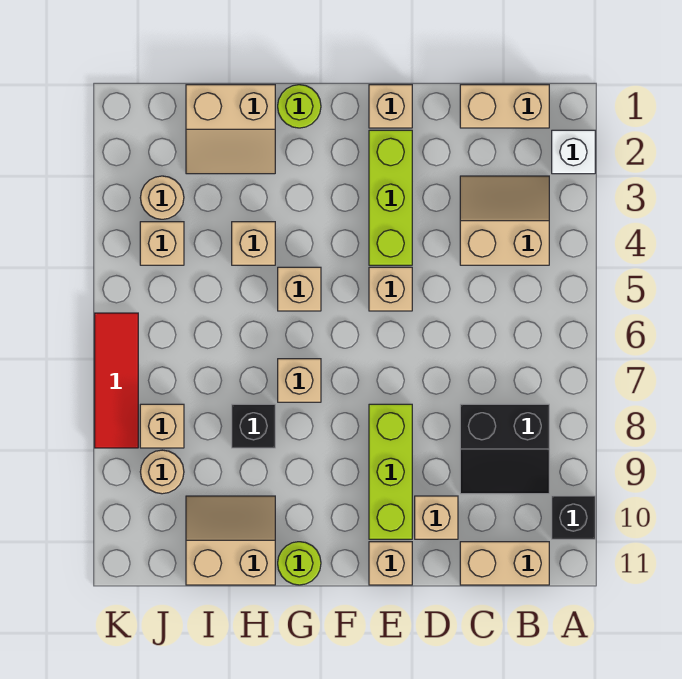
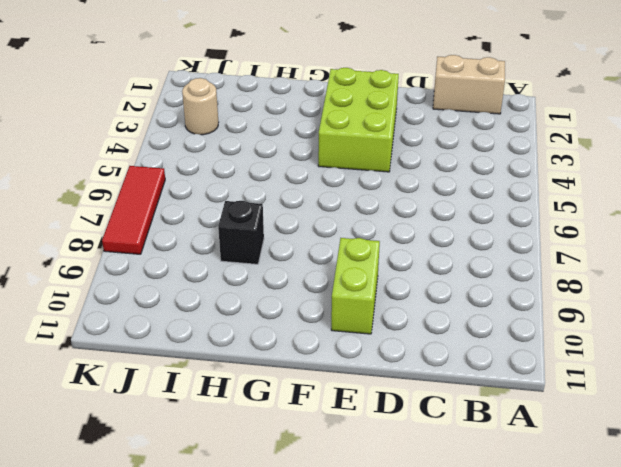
lime brick E2:F4 level 1 -> lime brick E2:E4 level 1
lime brick E9:E10 level 1 -> lime brick E8:E10 level 1
none -> white brick A2 level 1
none -> black brick A10 level 1
none -> tan slope B3:C4 level 1 top 4

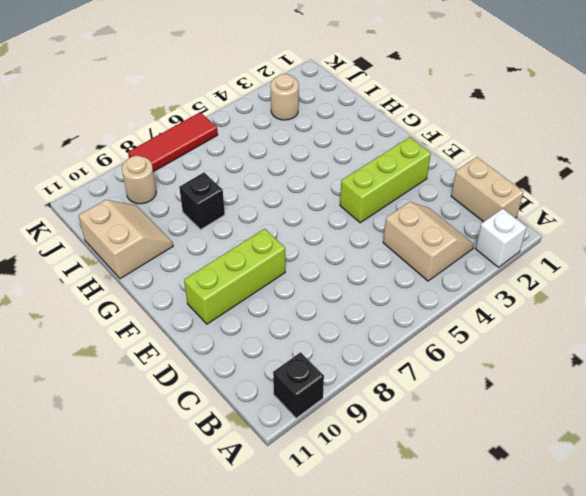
none -> black slope B8:C9 level 1 top 8
none -> tan brick B11:C11 level 1
none -> tan brick D10 level 1

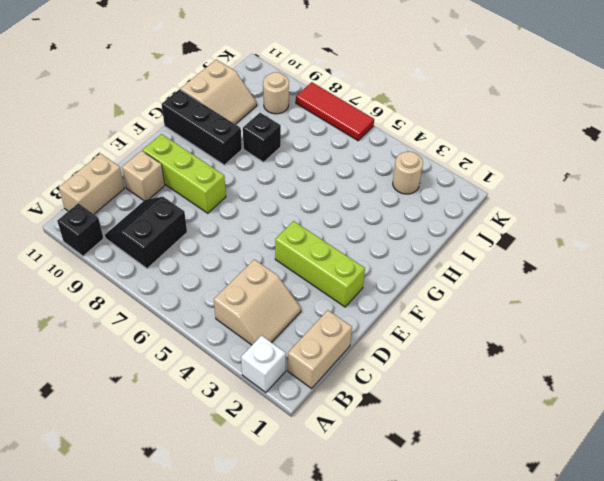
black brick G9:G11 level 1 -> lime round brick G11 level 1
none -> tan brick E1 level 1
none -> tan brick E5 level 1
none -> tan brick E11 level 1

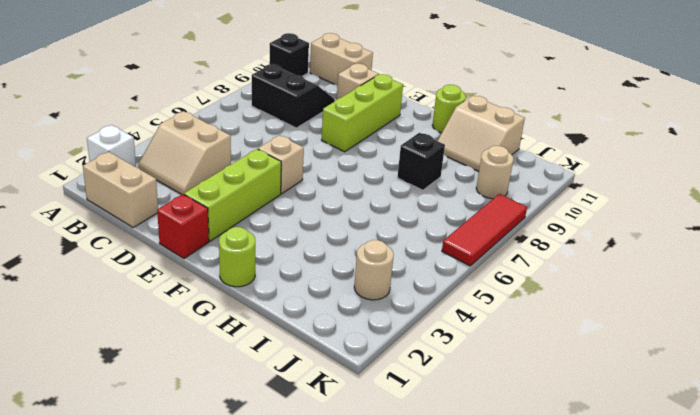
red brick E1 level 1 -> tan brick E1 level 1
none -> tan brick E11 level 1
none -> tan brick G5 level 1
none -> tan brick G7 level 1

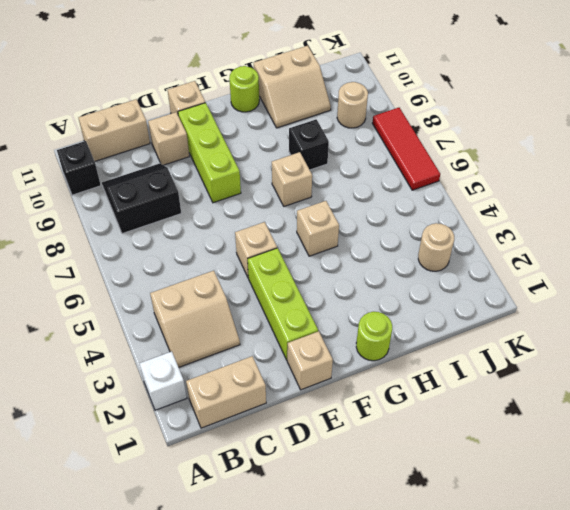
none -> tan slope H1:I2 level 1 top 1
none -> tan brick H4 level 1
none -> tan brick J4 level 1

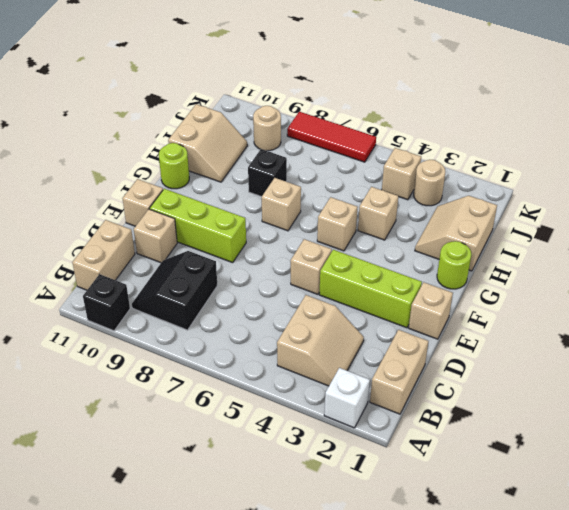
none -> tan brick J8 level 1

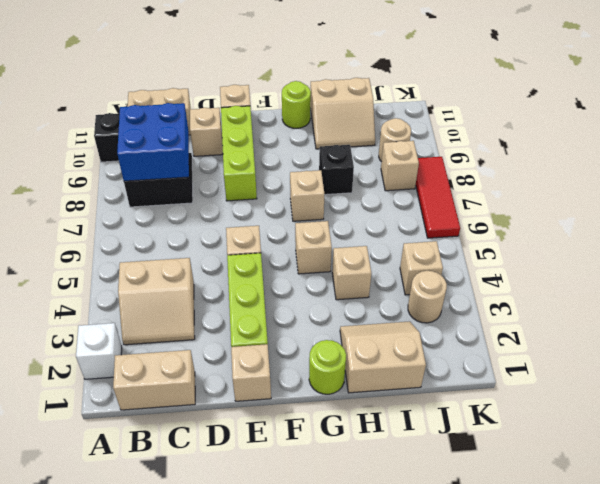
blue brick B8:C9 level 2 -> none

